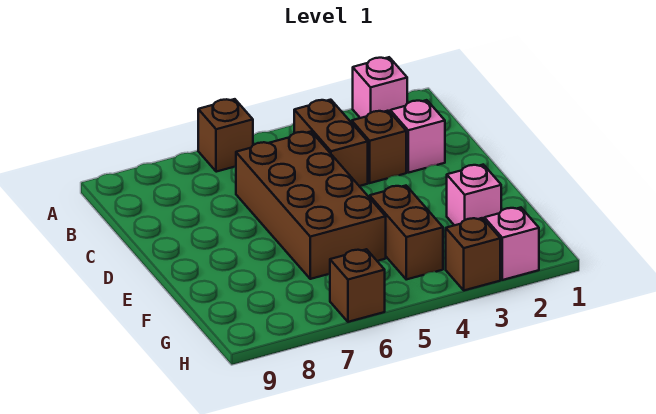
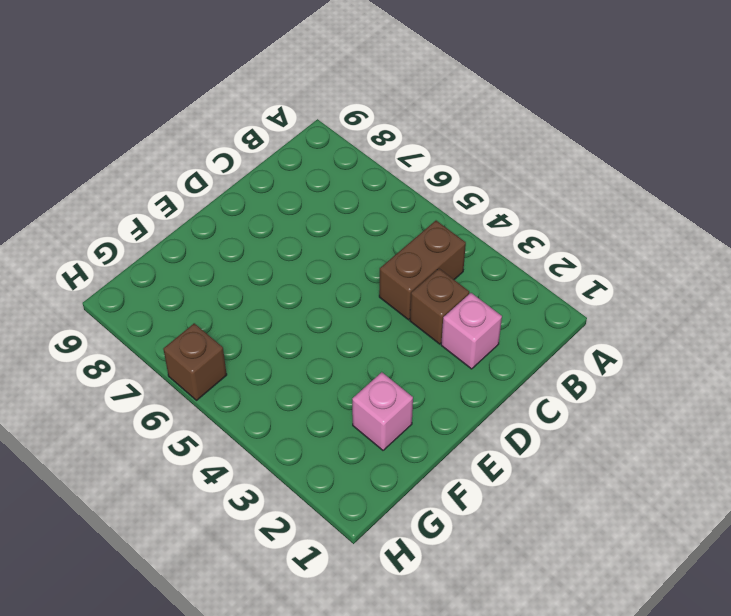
none -> pink brick A2 level 1
none -> brown brick A6 level 1

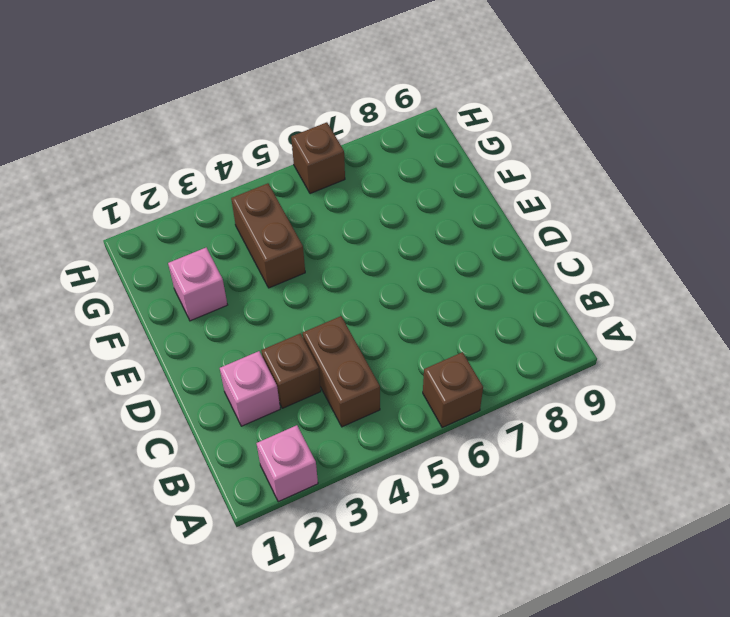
none -> brown brick C5:F6 level 1
none -> pink brick H2 level 1

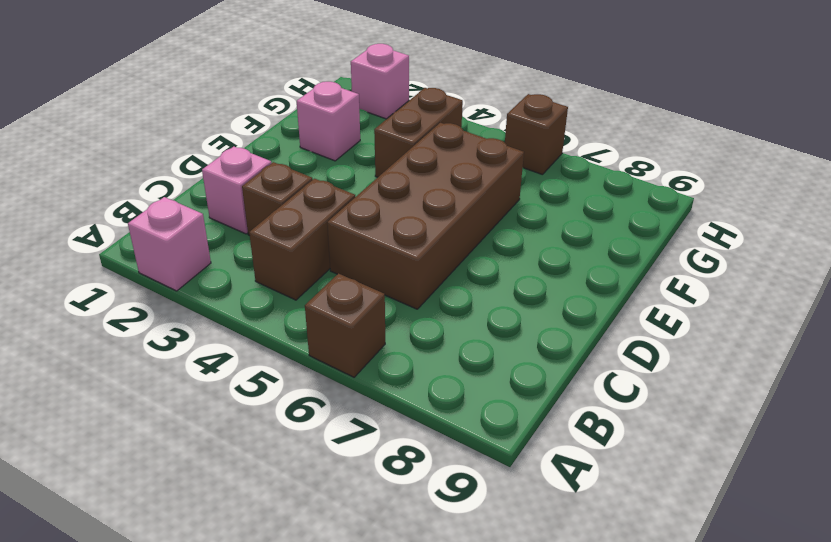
none -> brown brick H3 level 1

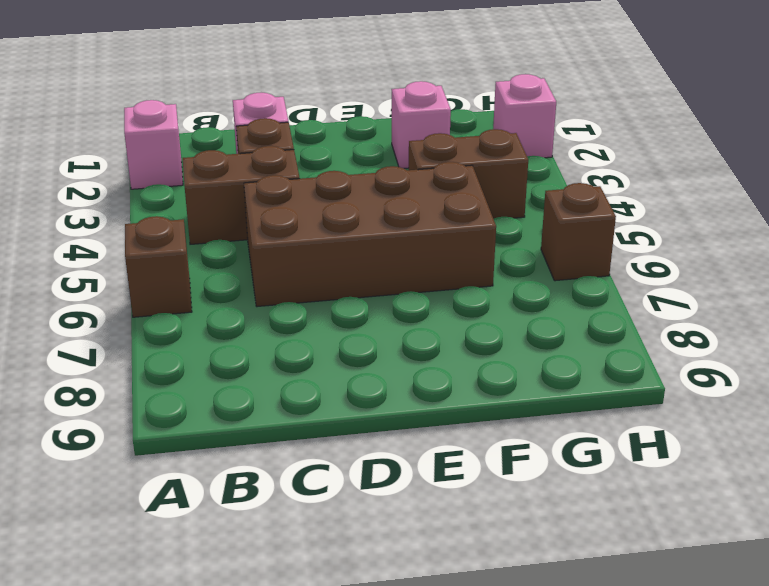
none -> brown brick H3 level 1

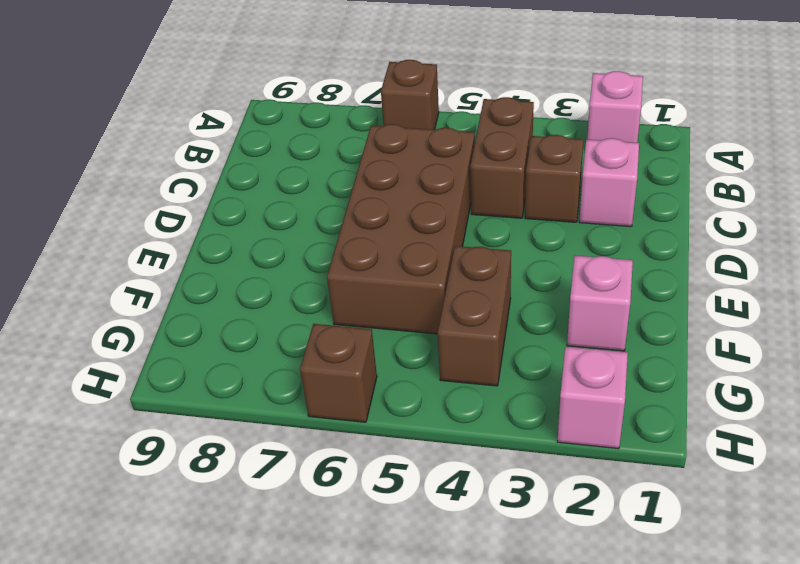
none -> brown brick H3 level 1

